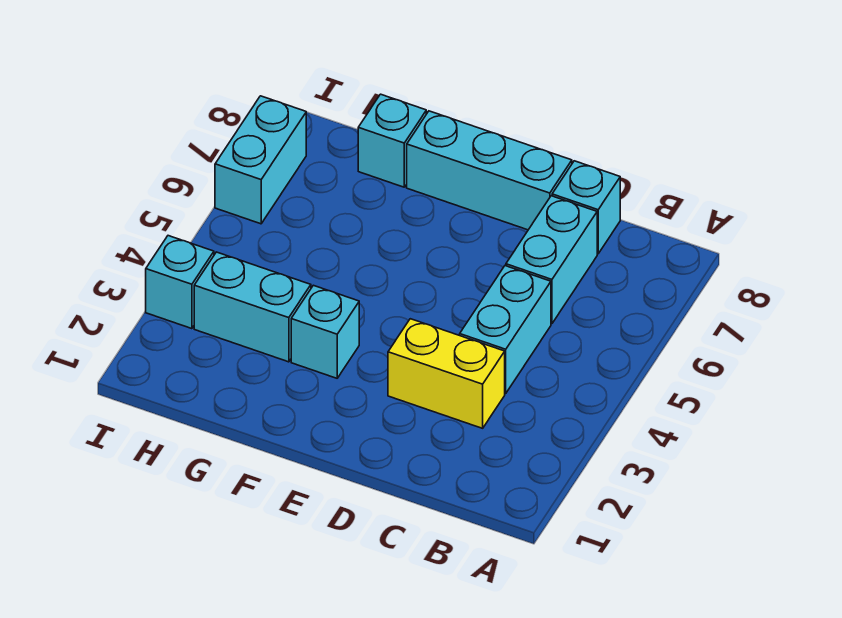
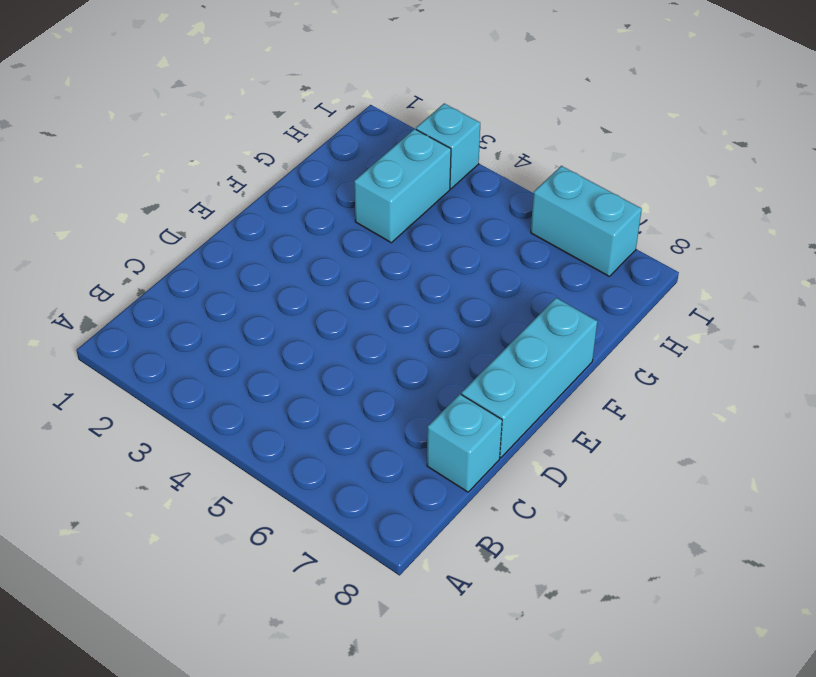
none -> yellow brick C3:D3 level 1
none -> cyan brick C4:C5 level 1

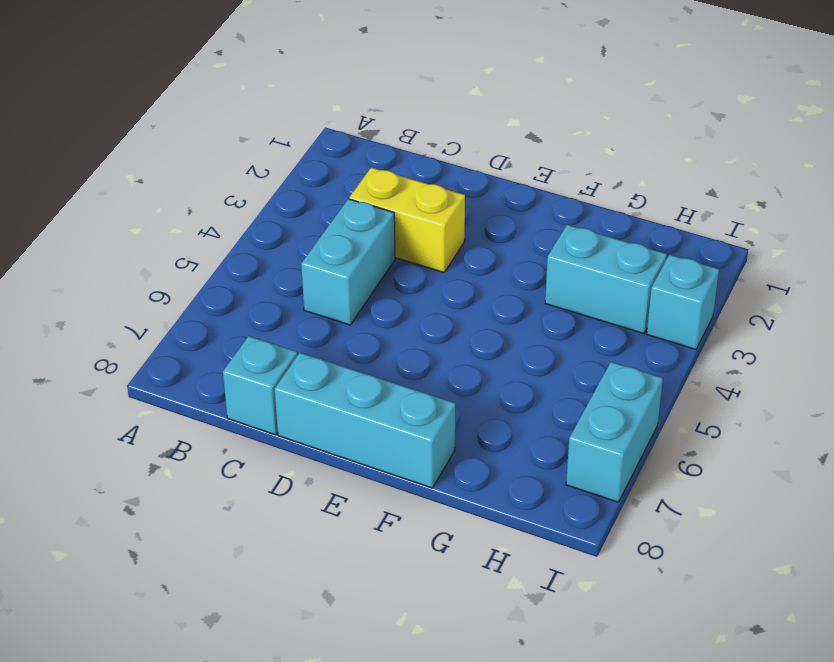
none -> cyan brick C6:C7 level 1
none -> cyan brick F3 level 1

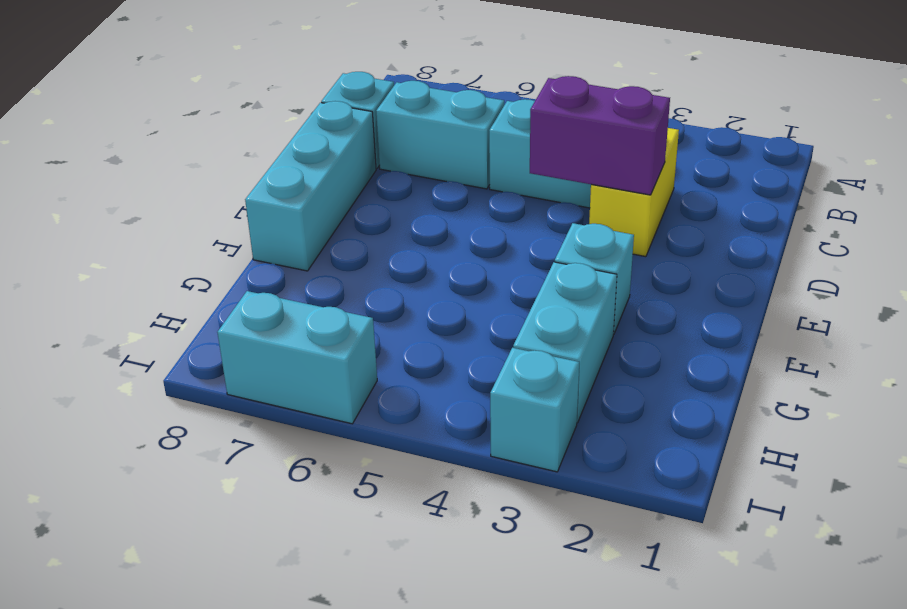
purple brick D3:D4 level 2 -> none
none -> cyan brick G8 level 1

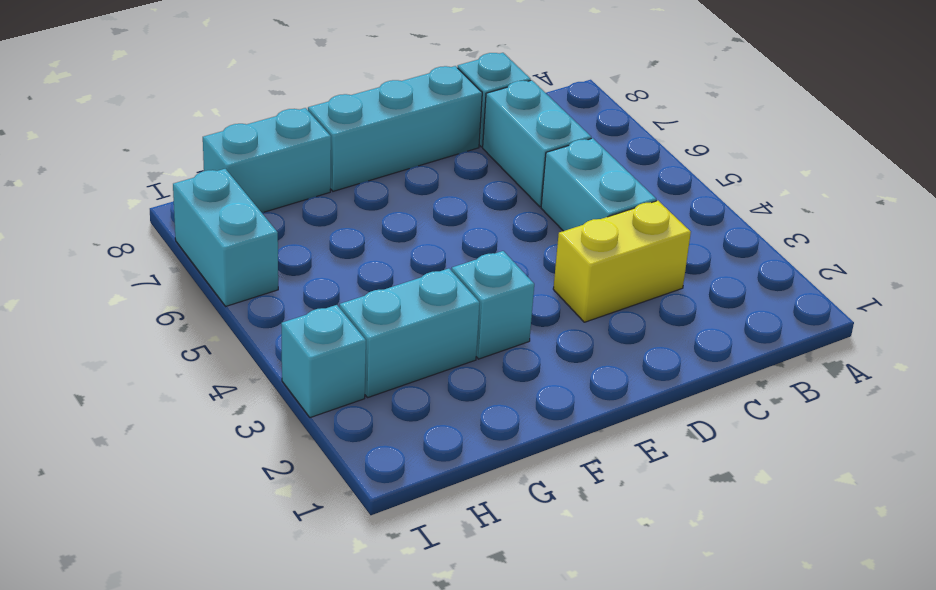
cyan brick G8:H8 level 1 -> cyan brick G8 level 1

